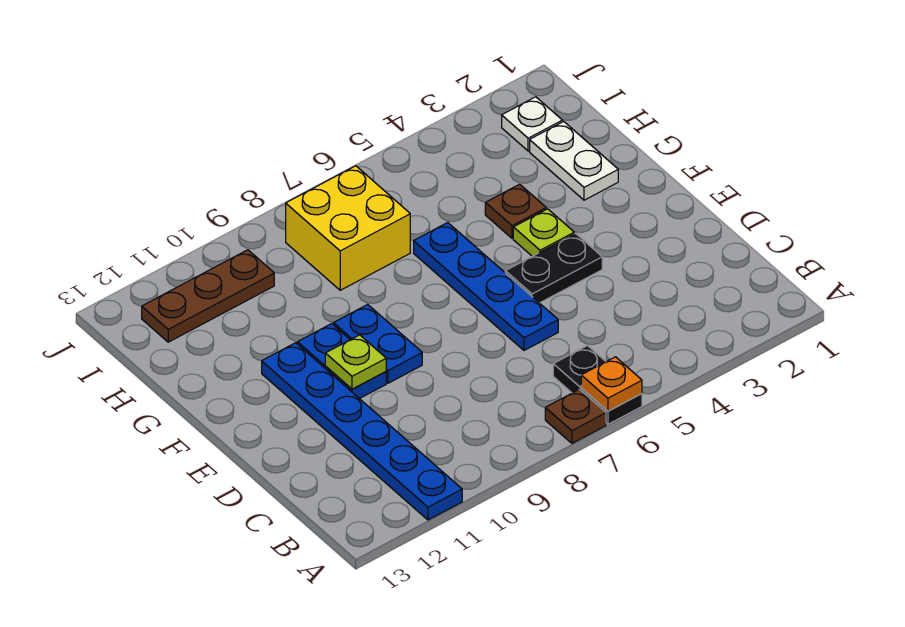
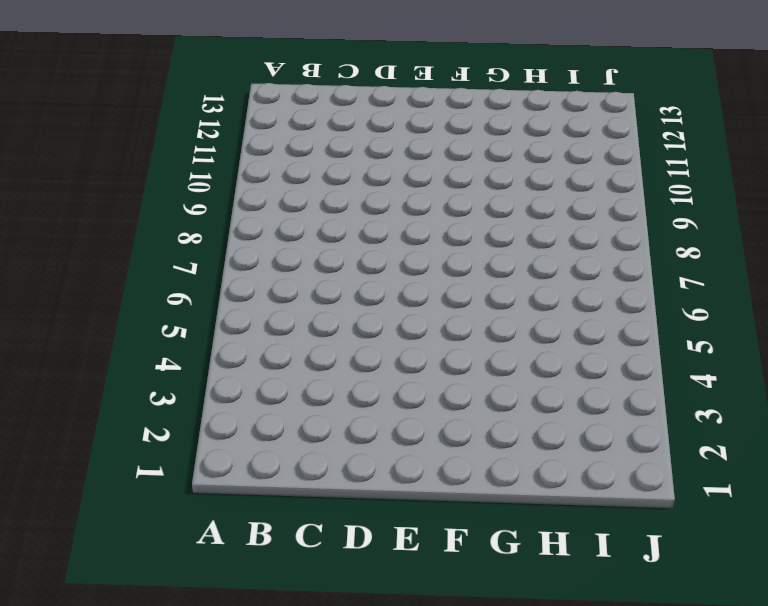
none -> black plate A6:B6 level 1
none -> brown plate A7 level 1
none -> blue plate A11:F11 level 1

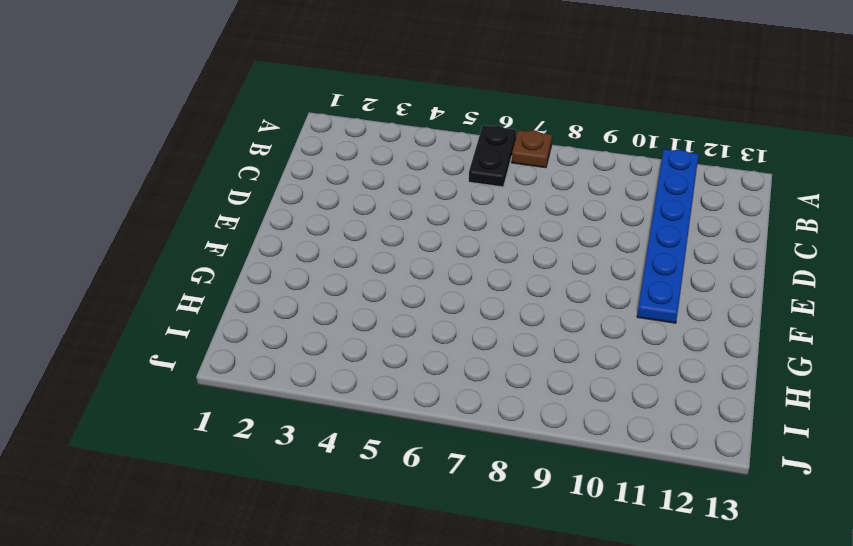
none -> blue plate D6:G6 level 1
none -> black plate E4:E5 level 1
none -> blue plate E9:F9 level 1

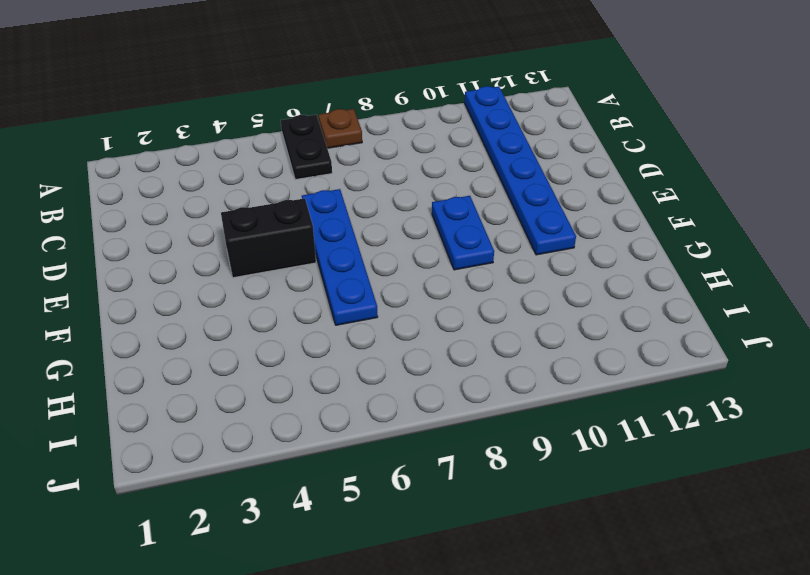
black brick E4:E5 level 1 -> black plate E4:E5 level 1
none -> blue plate E10:F10 level 1
none -> lime plate F4 level 1
none -> white plate G2:H2 level 1

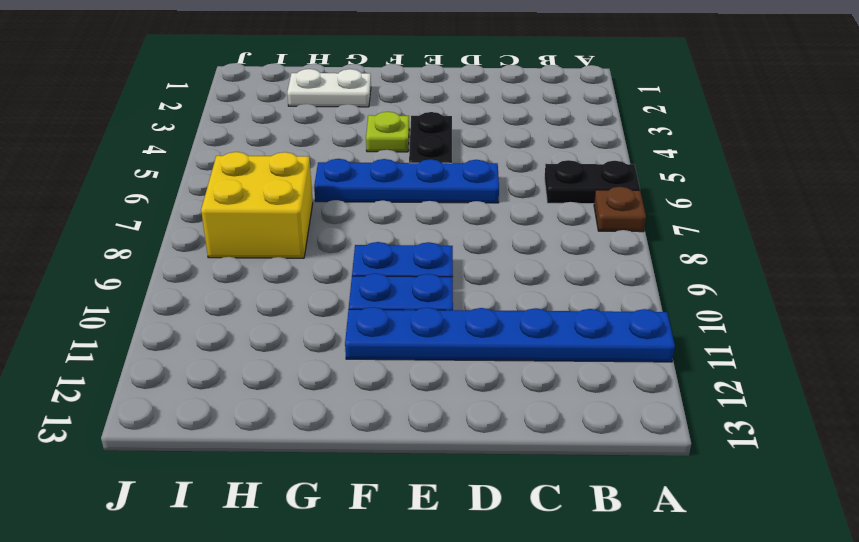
none -> brown plate G4 level 1
none -> white plate I2 level 1
none -> brown plate I10:I12 level 1

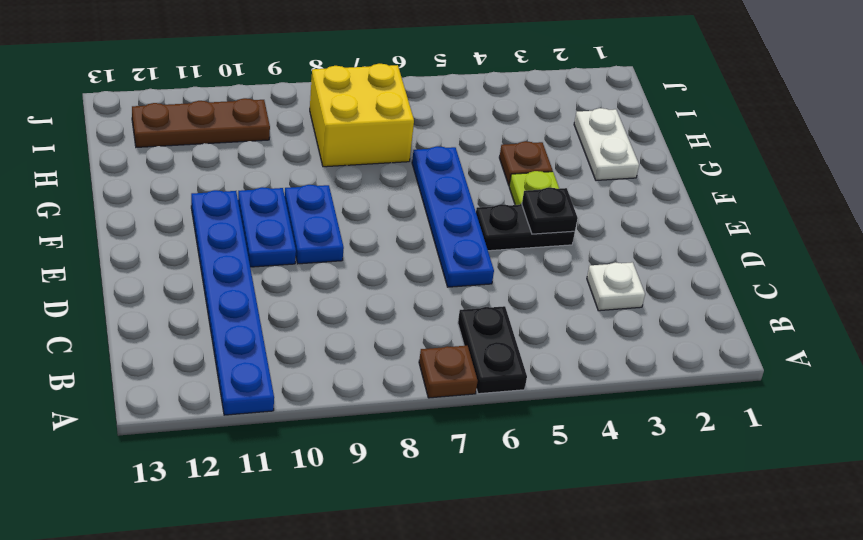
white plate C3 level 1 -> white plate I2 level 1
black plate E4 level 2 -> none
none -> orange plate A6 level 2
none -> lime plate E10 level 2

